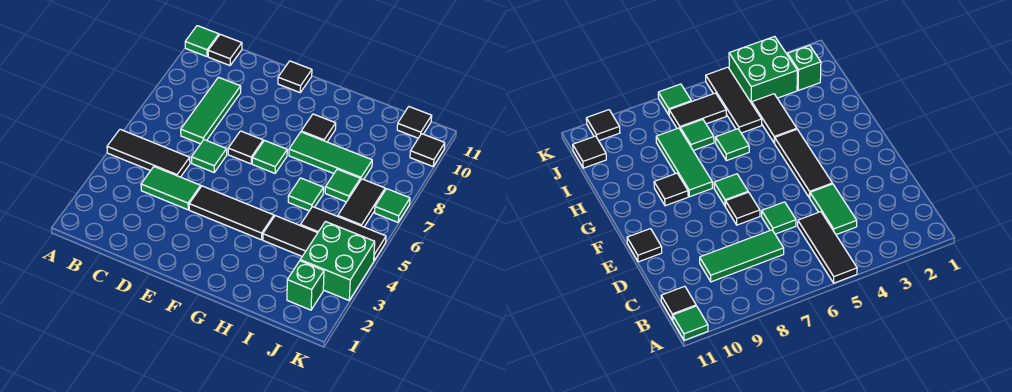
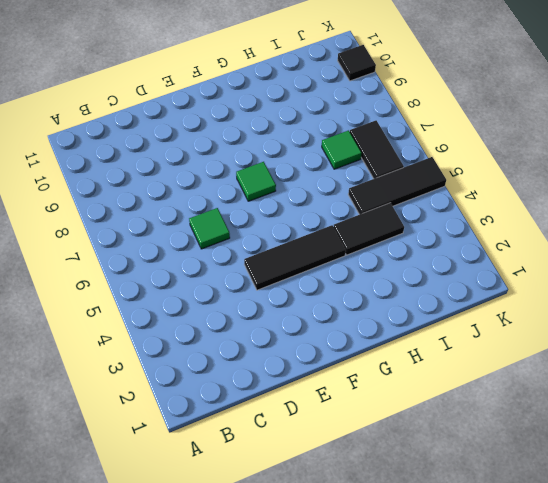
none -> black tile A5:C5 level 1
none -> green tile A11 level 1
none -> black tile B11 level 1

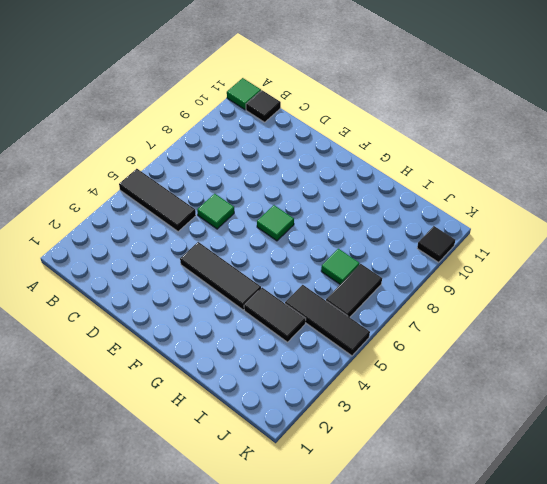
none -> green tile C4:D4 level 1
none -> green tile C7:C9 level 1
none -> black tile E7 level 1

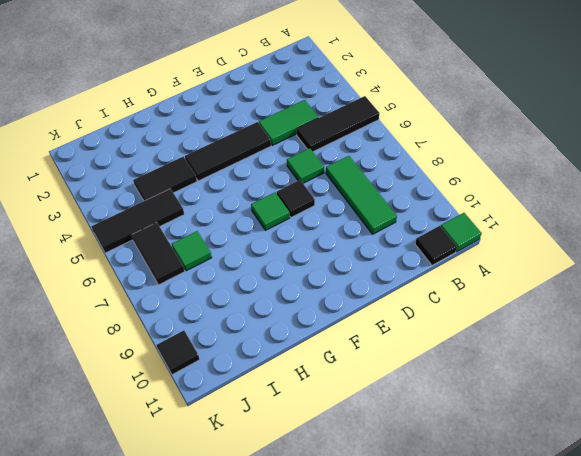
none -> black tile E11 level 1
none -> green tile G8:I8 level 1
none -> black tile G9 level 1

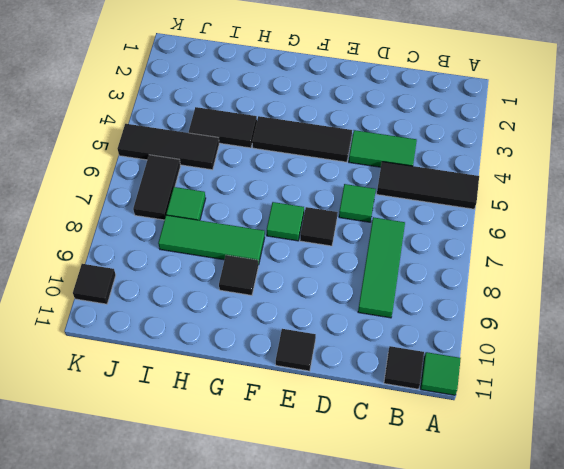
none -> green tile H6 level 1
none -> green brick J2 level 1
none -> green brick J3:K4 level 1

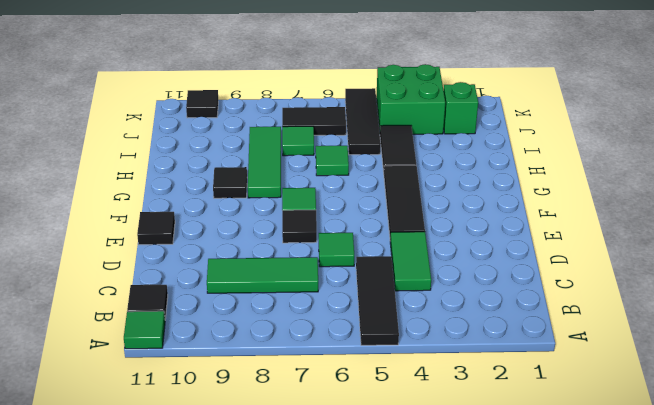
none -> black tile J11 level 1
none -> green tile K7 level 1

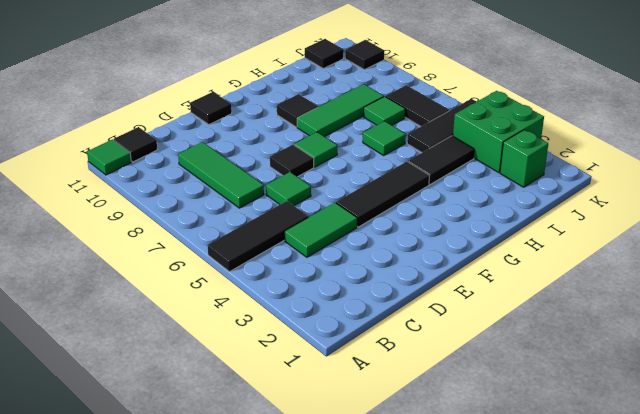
none -> green tile K7 level 1

